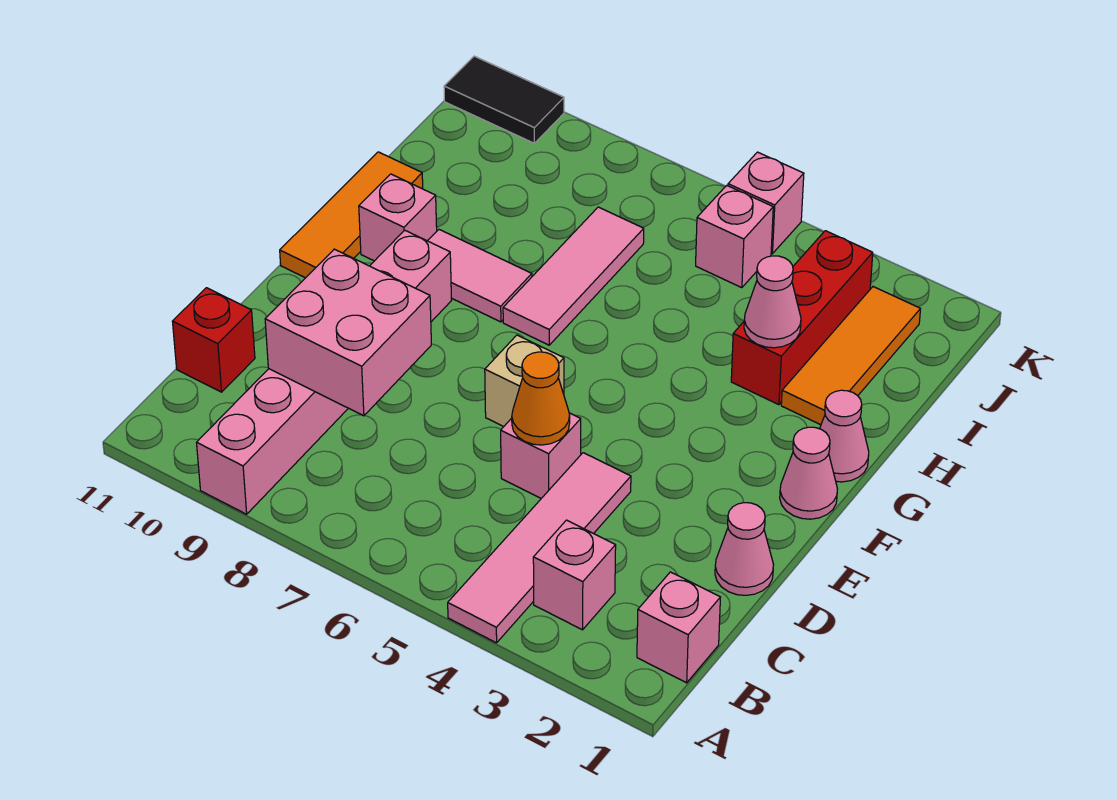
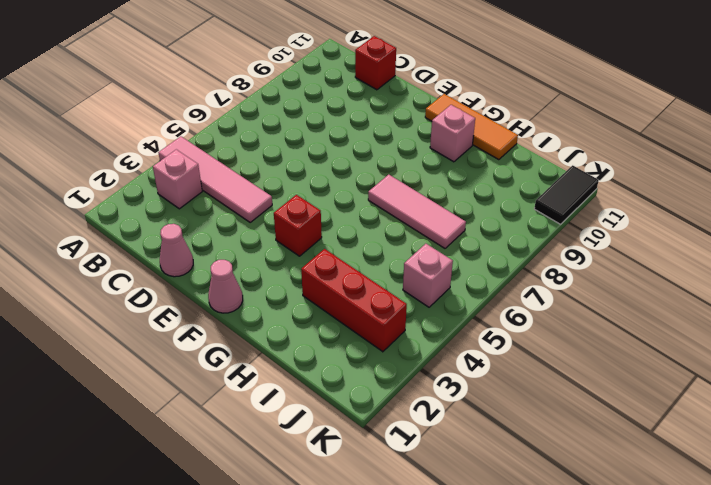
red brick F4 level 1 -> none
none -> pink brick A9:F9 level 1
none -> pink brick B1 level 1
none -> pink brick D5 level 1

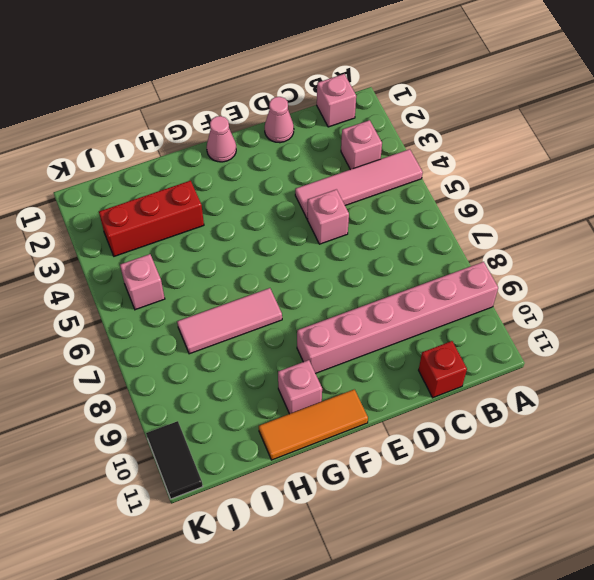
none -> tan brick E6 level 1
none -> pink cone G1 level 1
none -> pink tile G8:G9 level 1

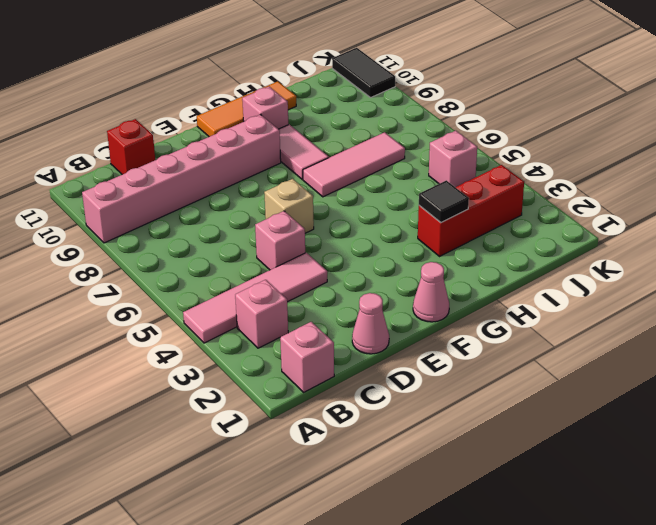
black tile H3 level 2 -> pink cone H3 level 2
none -> pink cone G1 level 1
none -> orange tile H2:J2 level 1
none -> pink brick K5 level 1

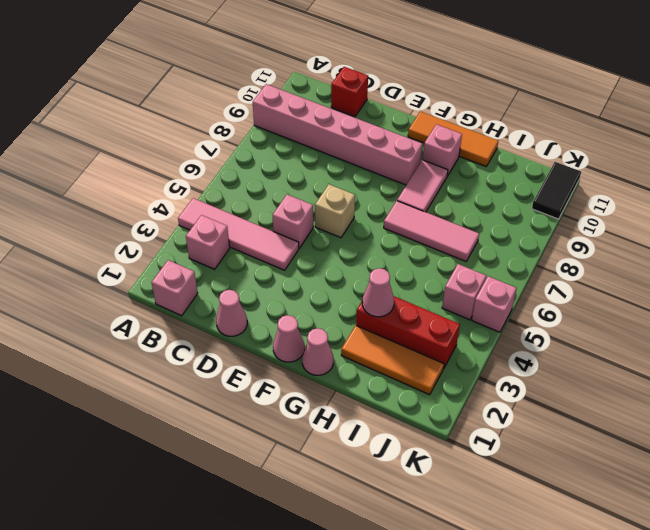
none -> pink brick C8:D9 level 2
none -> orange cone D5 level 2

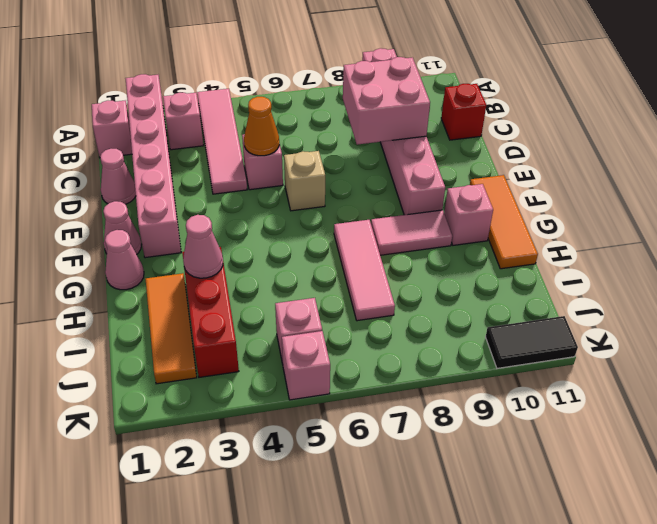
pink brick A2:F2 level 1 -> none

